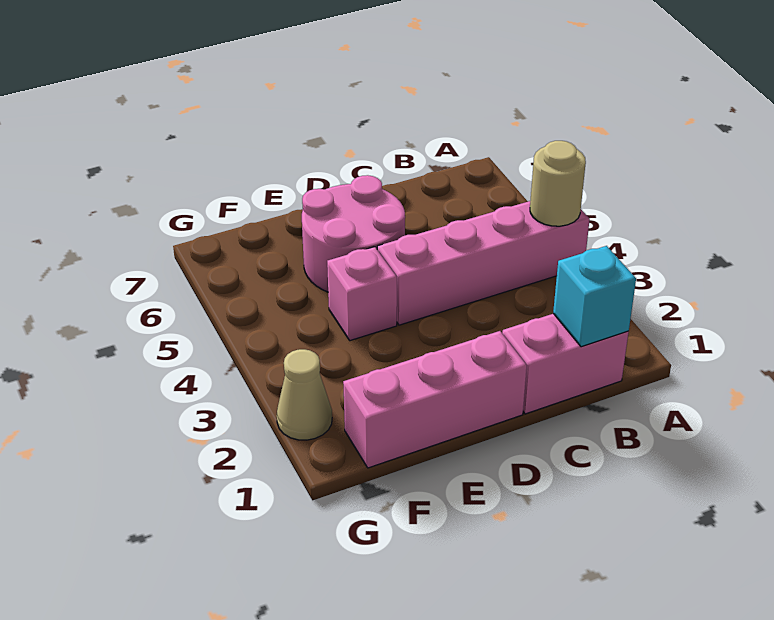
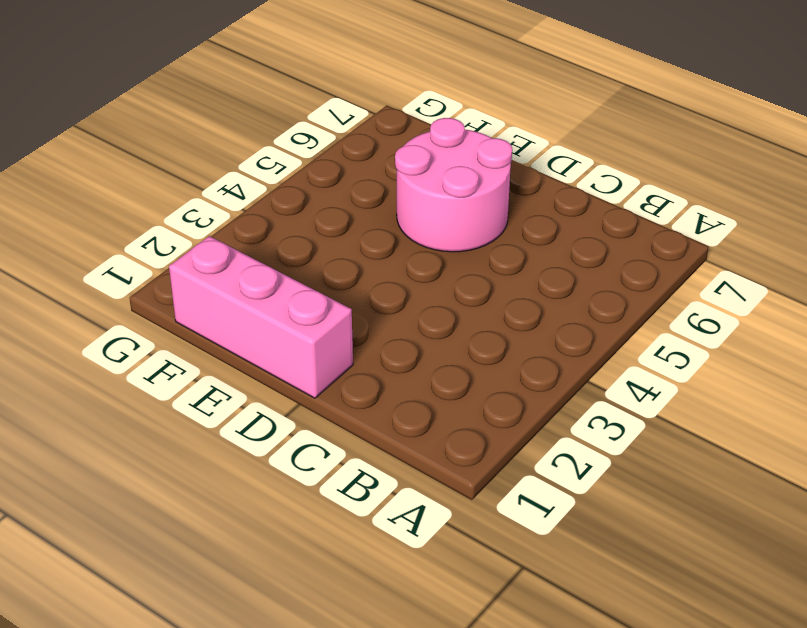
none -> pink brick A4:D4 level 1
none -> pink brick B1:C1 level 1

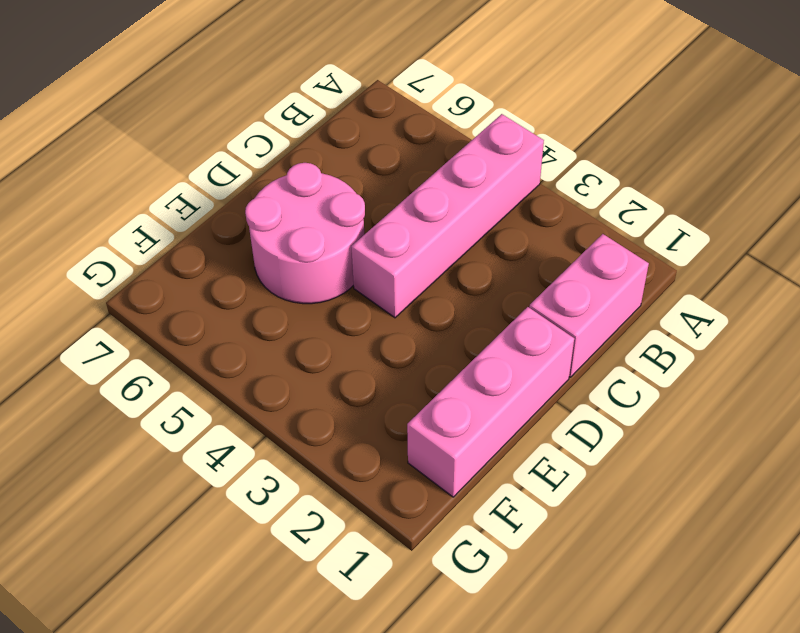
none -> pink brick E4 level 1
none -> tan cone G2 level 1

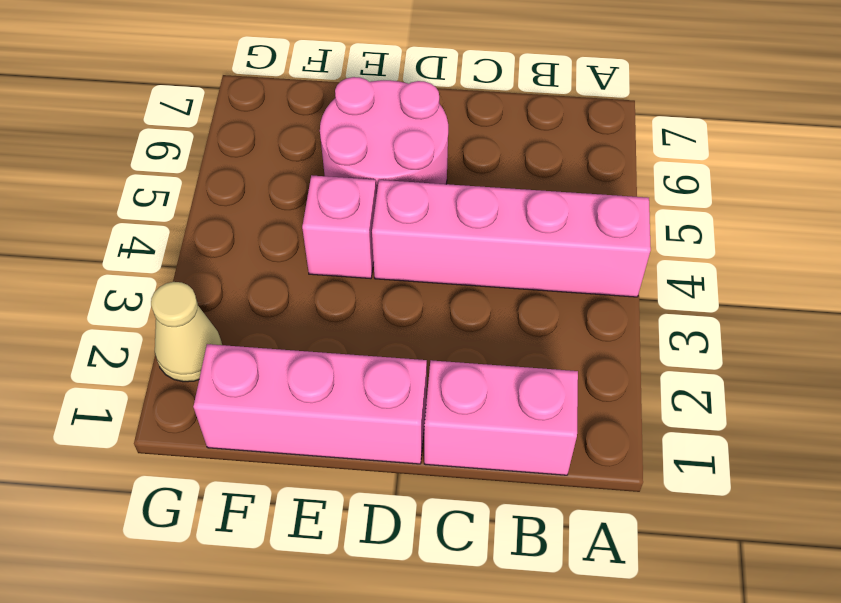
none -> tan round brick A4 level 2
none -> cyan brick B1 level 2

